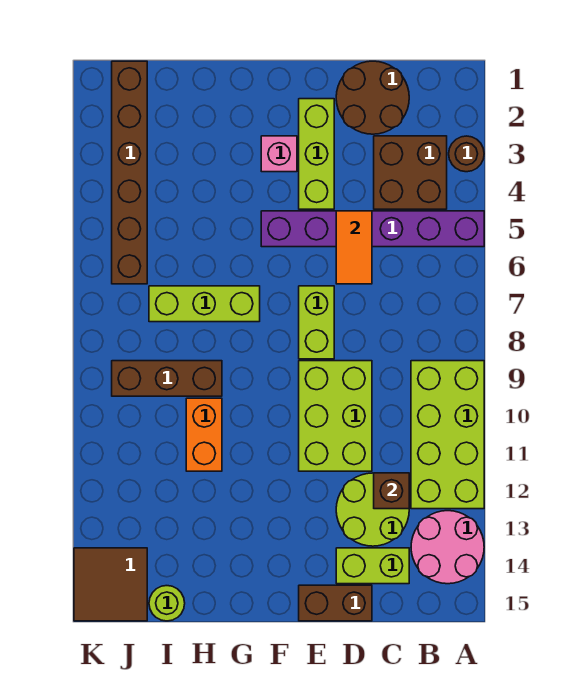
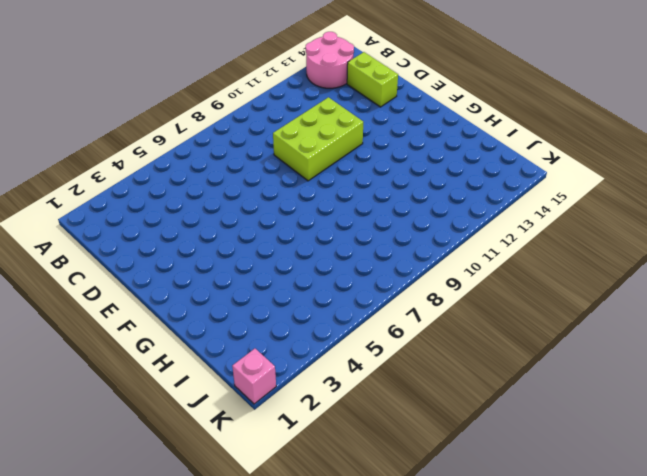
pink brick K1 level 1 -> pink brick F3 level 1
none -> brown round brick A3 level 1
none -> purple brick A5:F5 level 1
none -> lime brick A9:B12 level 1

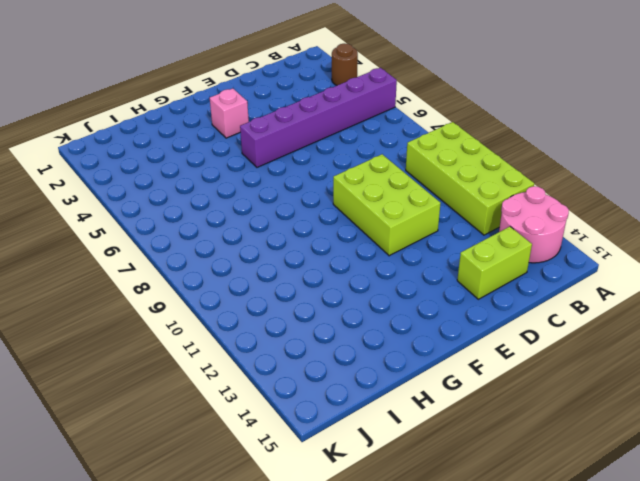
none -> brown brick B3:C4 level 1
none -> brown round brick C1:D2 level 1
none -> lime round brick C12:D13 level 1

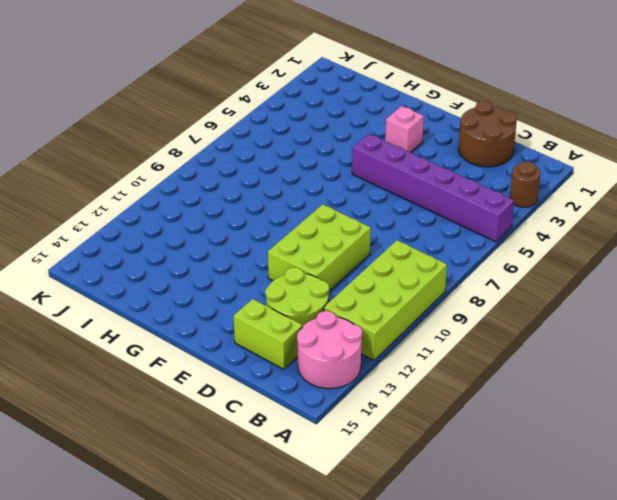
none -> brown brick B3:C4 level 1
none -> brown brick D15:E15 level 1
none -> lime brick E2:E4 level 1

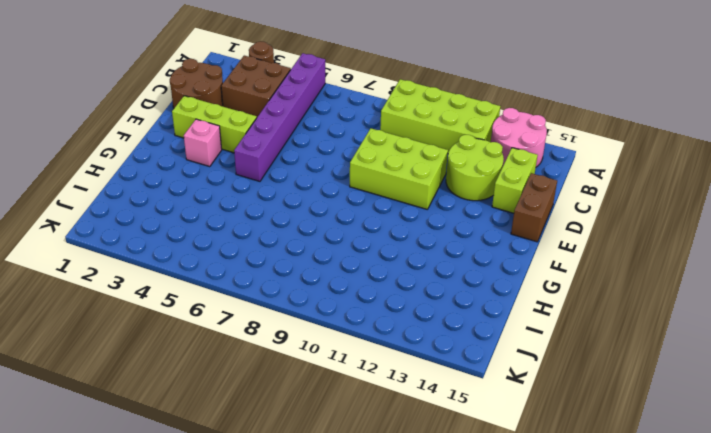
none -> lime brick E7:E8 level 1
none -> lime brick G7:I7 level 1
none -> brown brick H9:J9 level 1

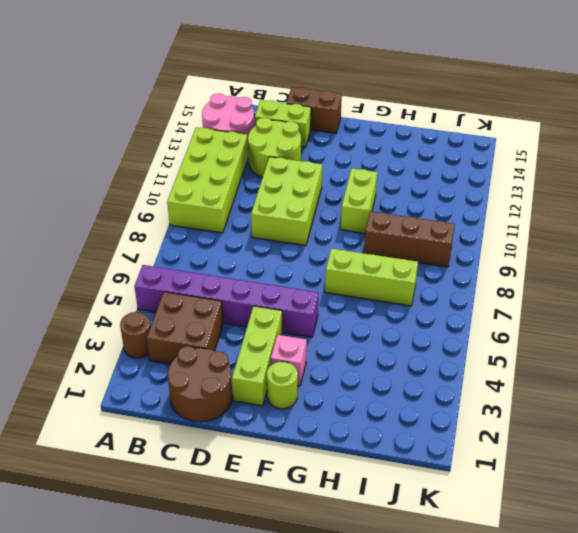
lime round brick F2 level 1 -> lime round brick I15 level 1
lime brick G10:G11 level 1 -> lime brick E7:E8 level 1
none -> orange brick H10:H11 level 1
none -> brown brick J1:J6 level 1
none -> brown tile J14:K15 level 1

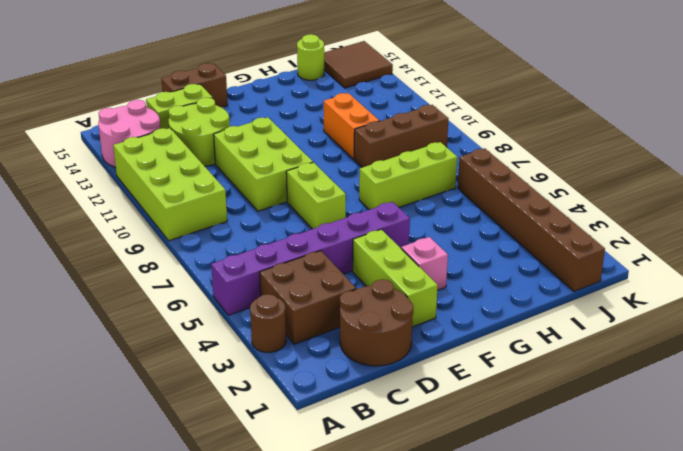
none -> brown brick C12 level 2
none -> orange tile D5:D6 level 2

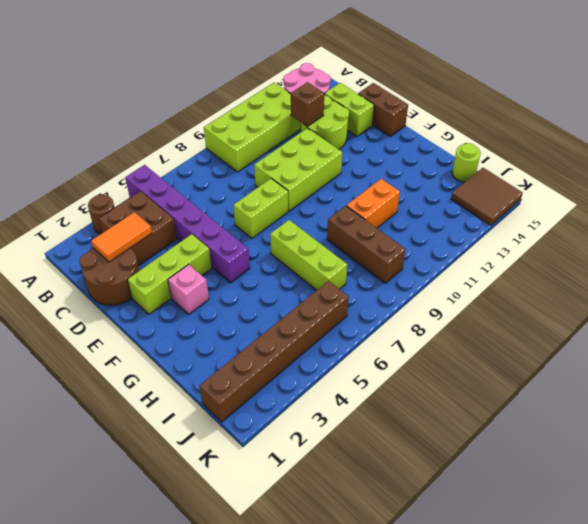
orange tile C2:C3 level 2 -> orange tile D5:D6 level 2

